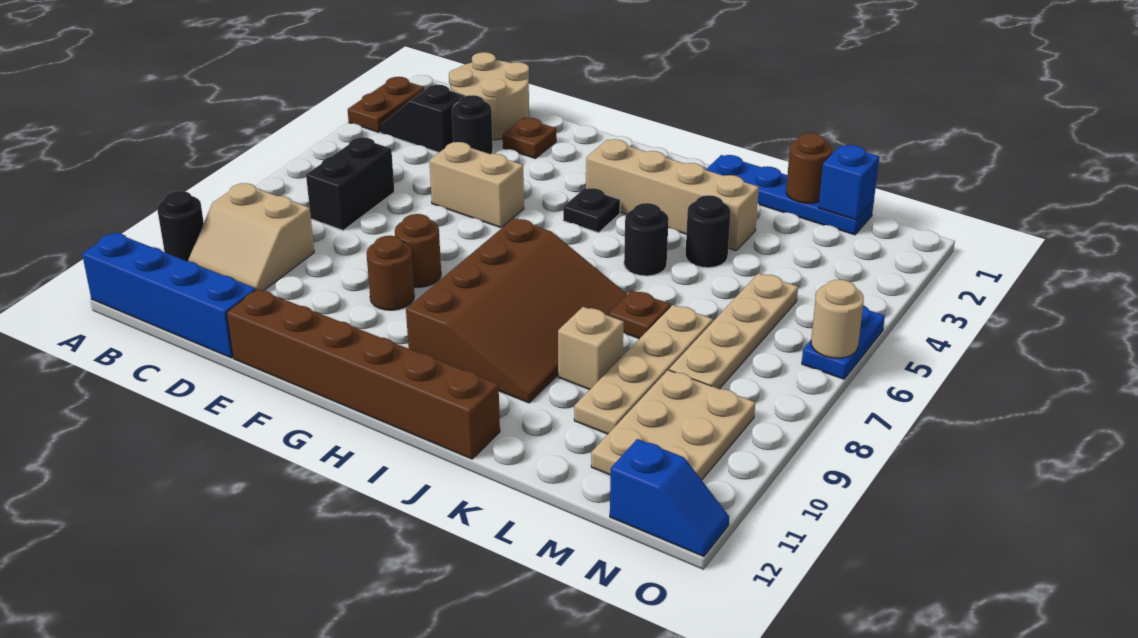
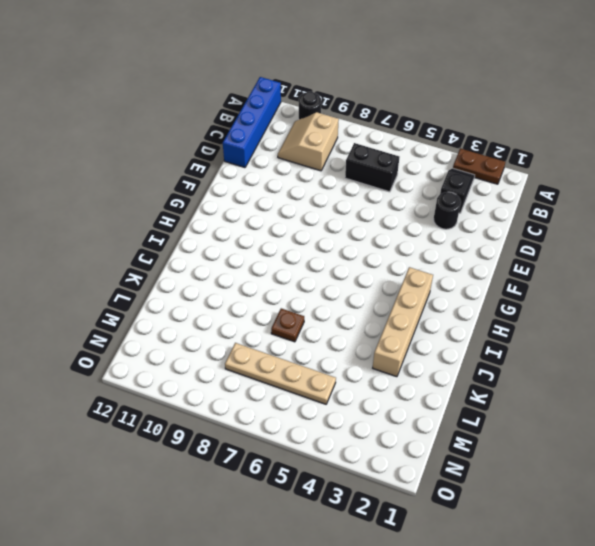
none -> tan round brick C1:D2 level 1
none -> brown plate E2 level 1
none -> tan brick E5:F5 level 1

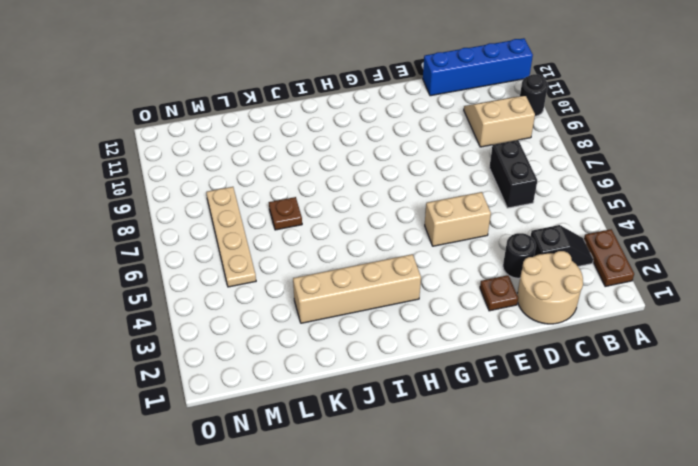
none -> brown brick E12:J12 level 1
none -> brown round brick F8 level 1
none -> brown round brick F9 level 1

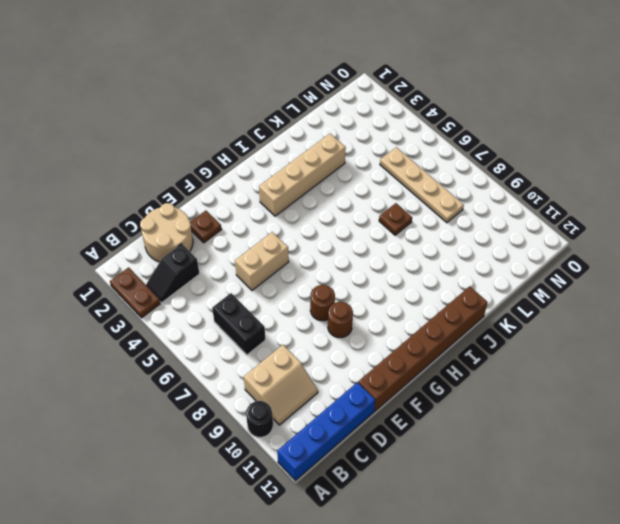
none -> black round brick D3 level 1
none -> black plate H4 level 1
none -> brown slope H7:J10 level 1 top H

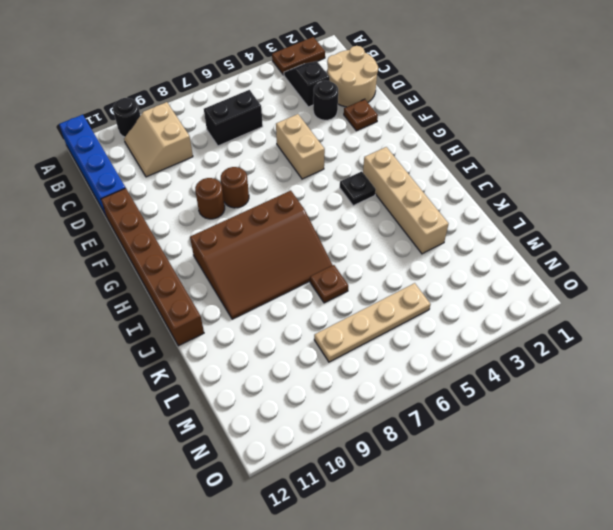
none -> blue plate J1:M1 level 1
none -> black round brick J5 level 1
none -> black round brick K4 level 1

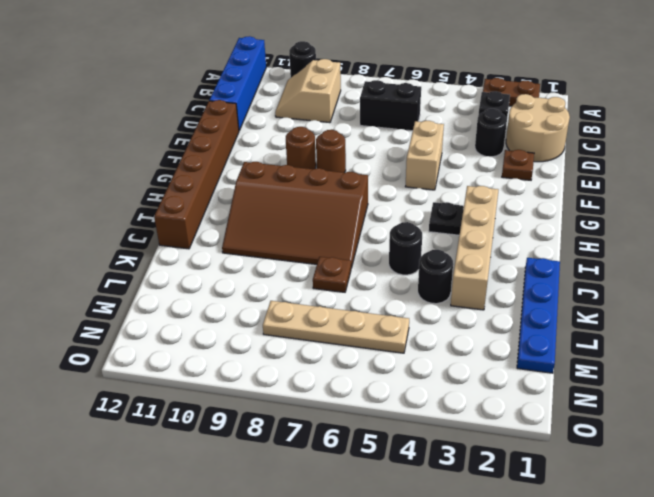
none -> tan brick K9 level 1
none -> tan plate L7:L10 level 1
none -> tan plate M9:N11 level 1

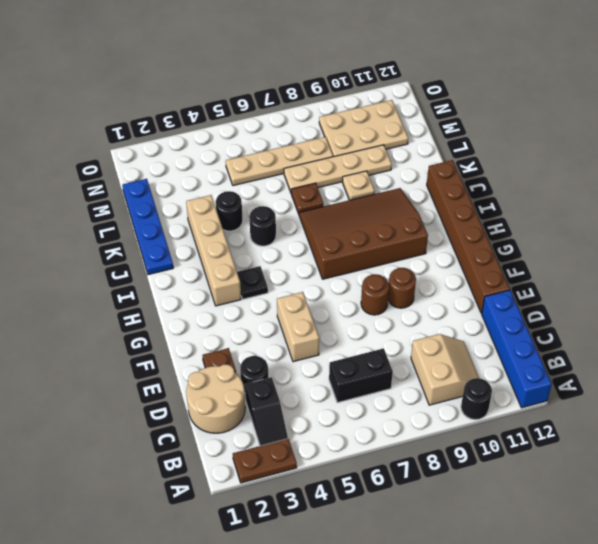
tan plate K9 level 1 -> tan brick K9 level 1
none -> blue slope N12:O12 level 1 top N
none -> blue plate O5:O6 level 1
none -> brown round brick L1 level 2

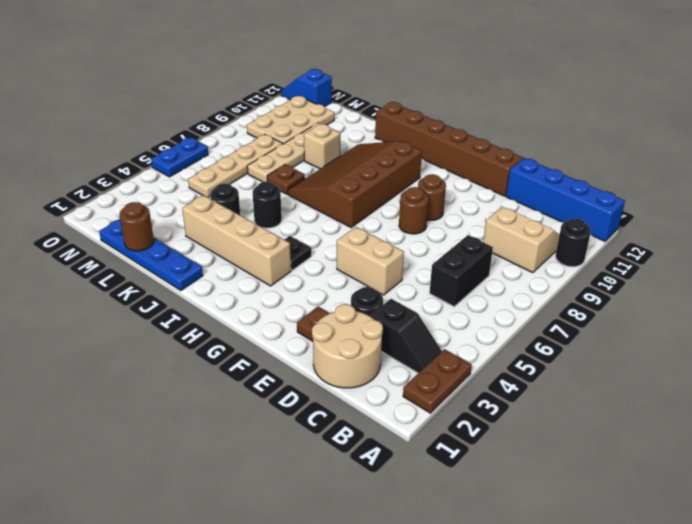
none -> blue brick M1 level 2
none -> tan round brick O6 level 2

